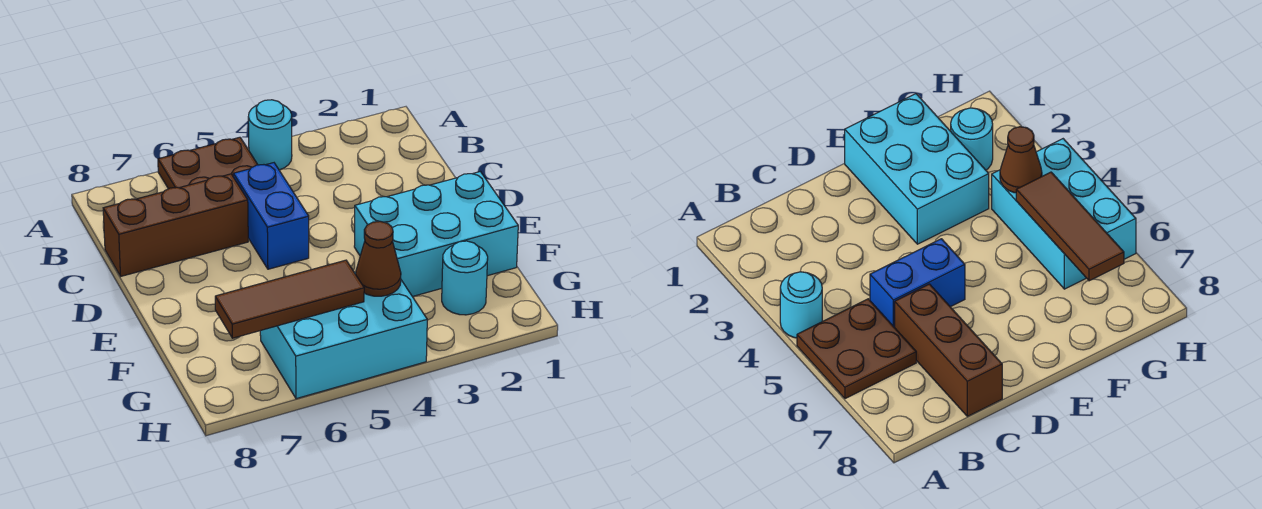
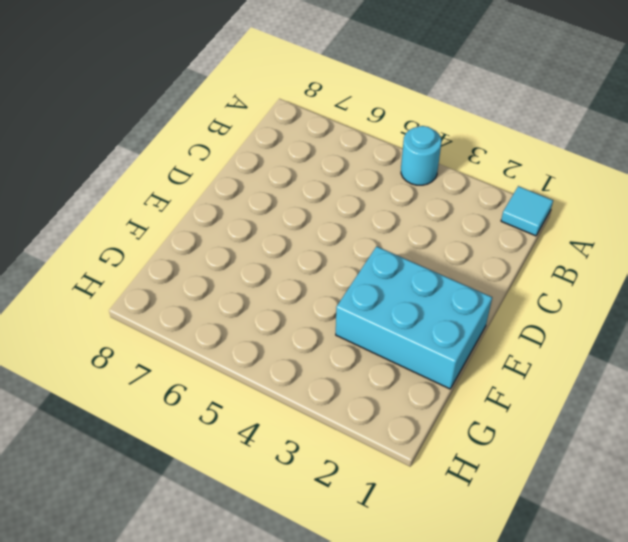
cyan tile A1 level 1 -> none
none -> brown plate A5:B6 level 1
none -> blue brick C5:D5 level 1

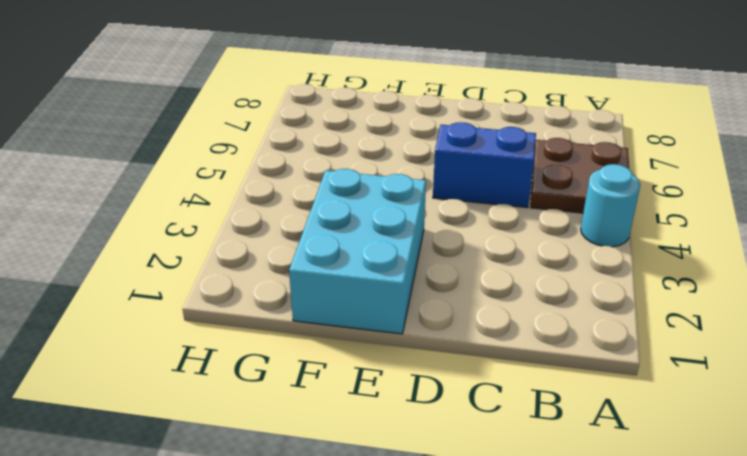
none -> brown brick C6:C8 level 1
none -> cyan round brick G2 level 1

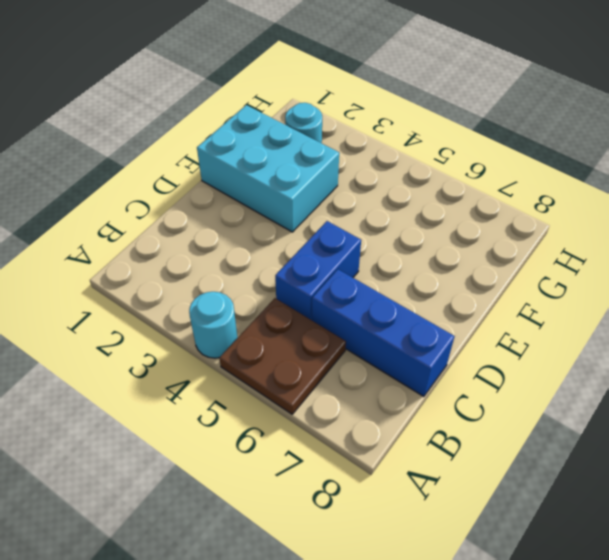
blue brick C6:C8 level 1 -> brown brick C6:C8 level 1
none -> cyan brick G4:H6 level 1
none -> brown cone G4 level 2

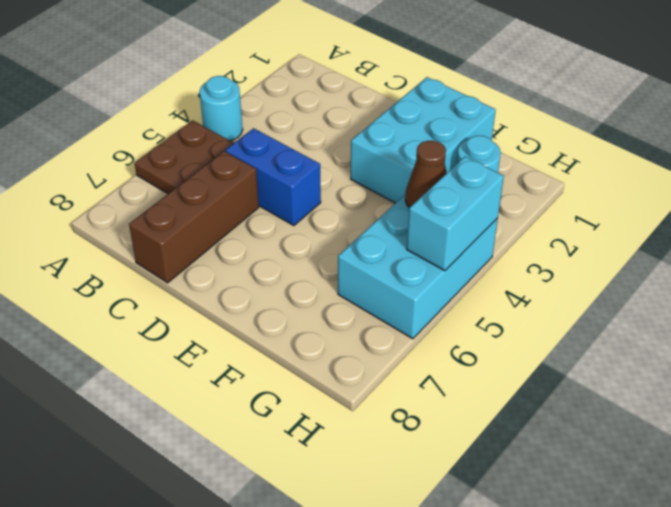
cyan brick H4:H5 level 2 -> none
none -> brown tile G5:G7 level 2

